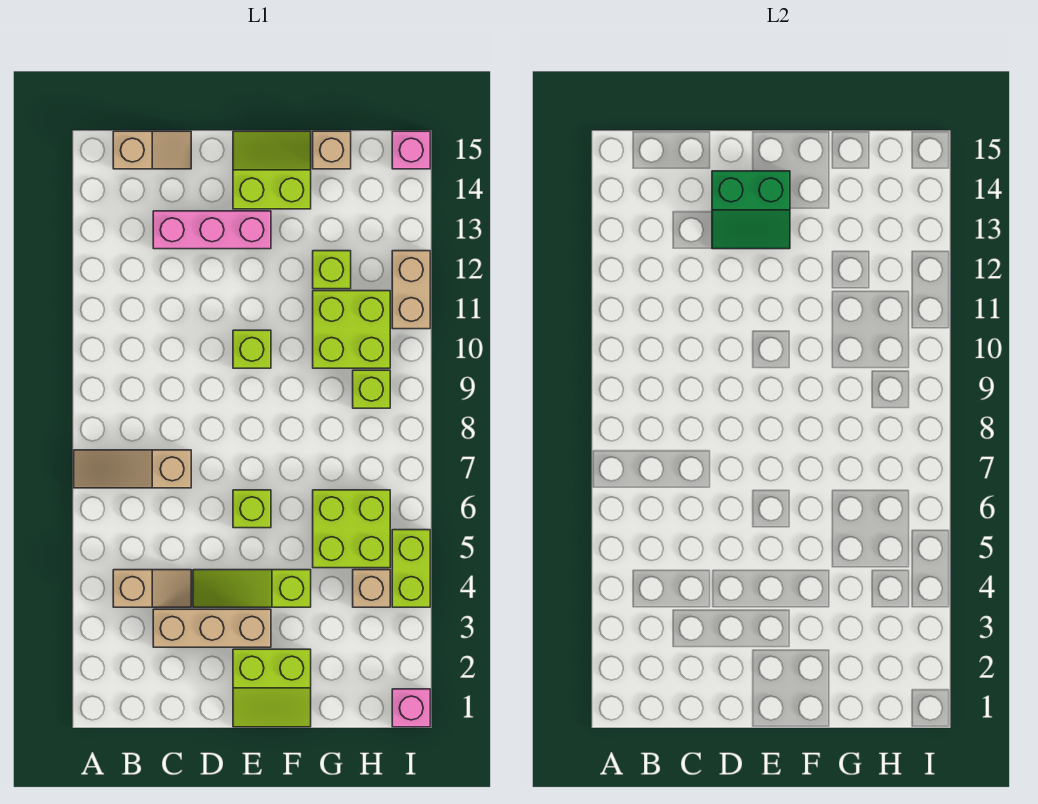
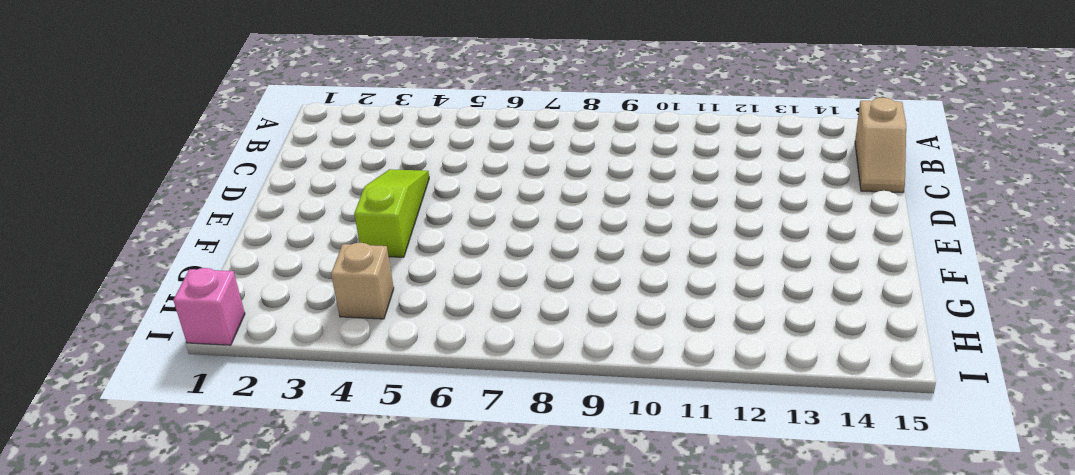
none -> tan slope A7:C7 level 1 top C
none -> tan slope B4:C4 level 1 top B
none -> tan brick C3:E3 level 1

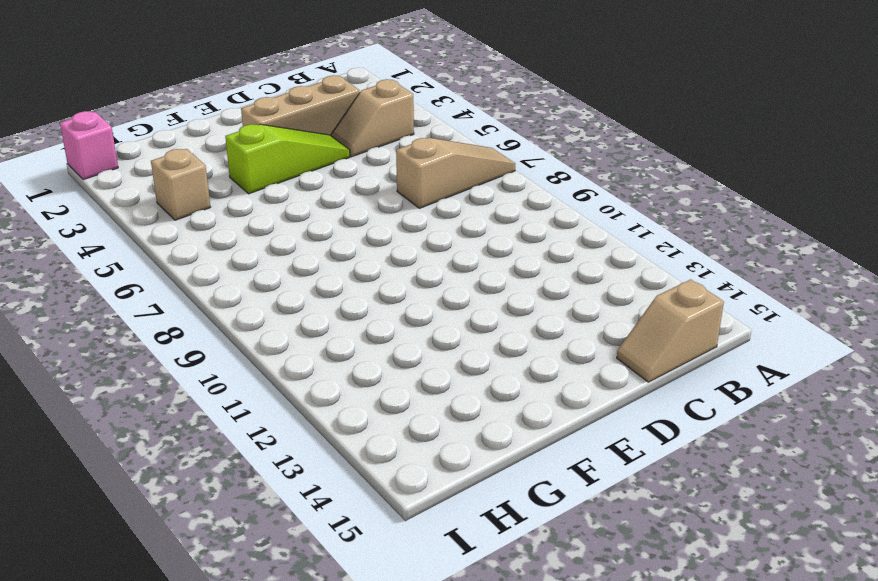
none -> pink brick C13:E13 level 1
none -> lime slope E1:F2 level 1 top 2
none -> lime brick E6 level 1

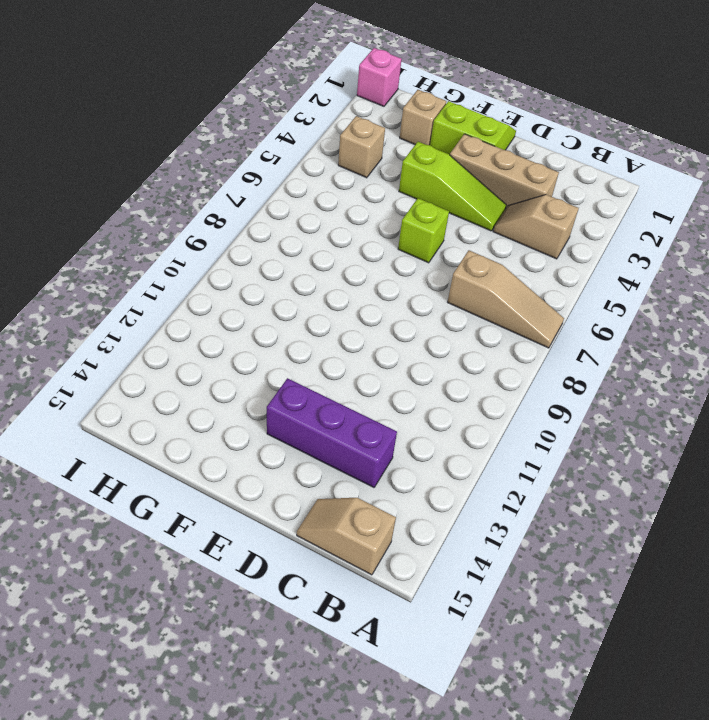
purple brick C13:E13 level 1 -> pink brick C13:E13 level 1
tan brick G2 level 1 -> tan brick G15 level 1
none -> lime brick E10 level 1
none -> lime slope E14:F15 level 1 top 14
none -> lime brick G5:H6 level 1

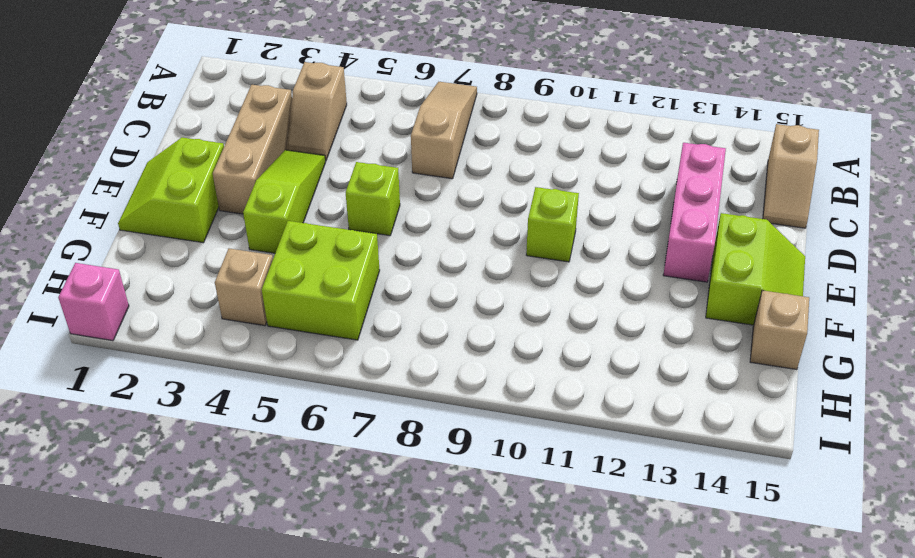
none -> lime brick G10:H11 level 1
none -> lime brick G12 level 1
none -> lime brick H9 level 1

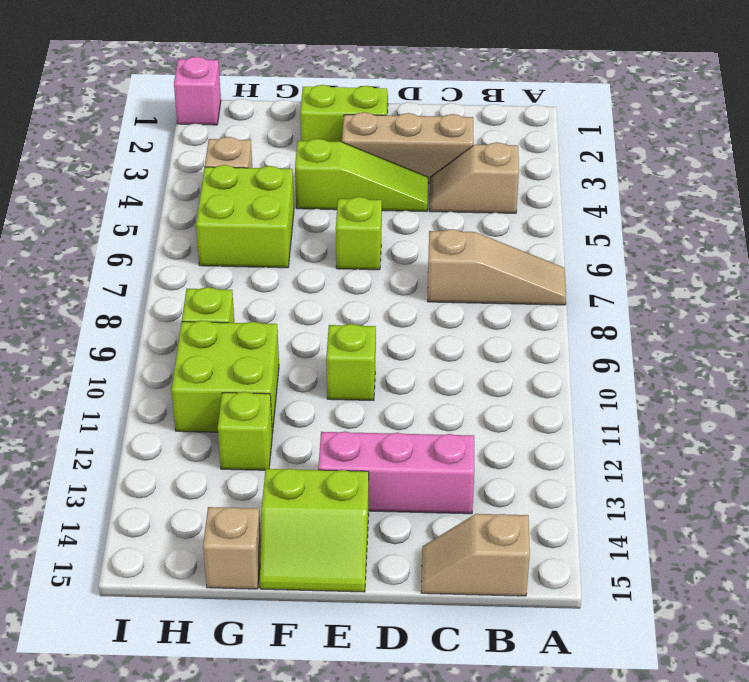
none -> lime brick I4:I5 level 1
none -> tan brick I11:I12 level 1
none -> pink brick I15 level 1

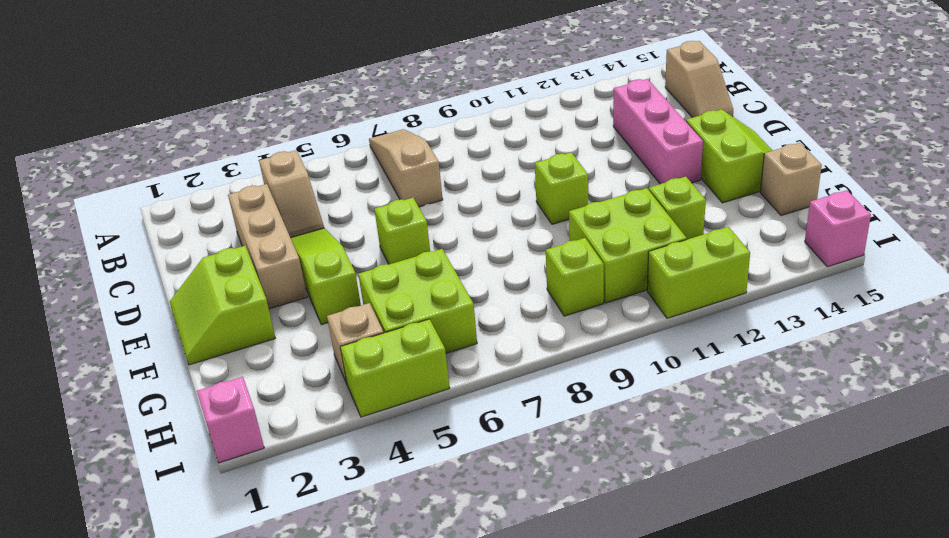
lime brick I11:I12 level 1 -> tan brick I11:I12 level 1
none -> green slope D13:E14 level 2 top 14

